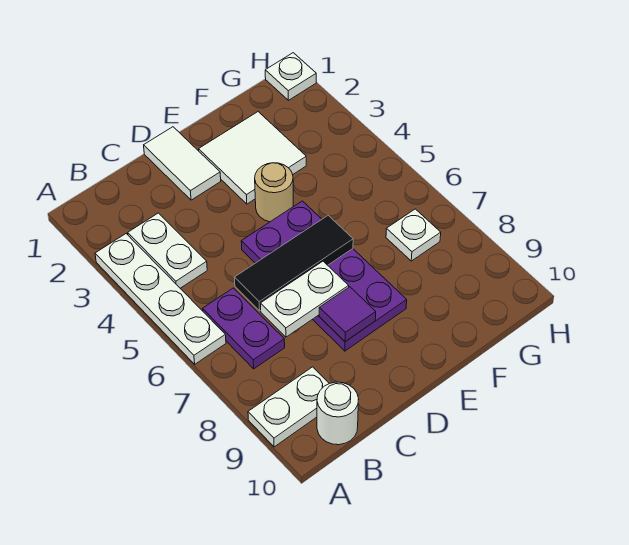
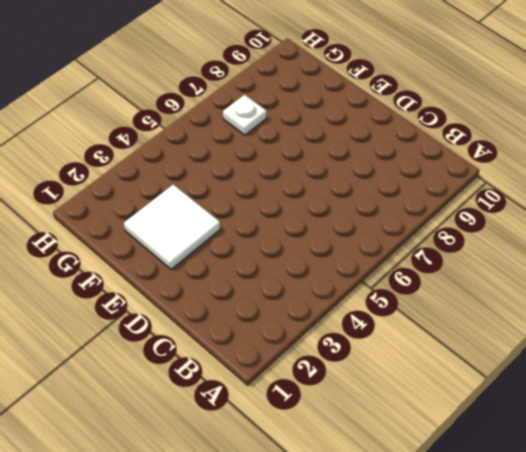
none -> white plate A3:A6 level 1
none -> white plate A9:B9 level 1
none -> white plate B3:B4 level 1

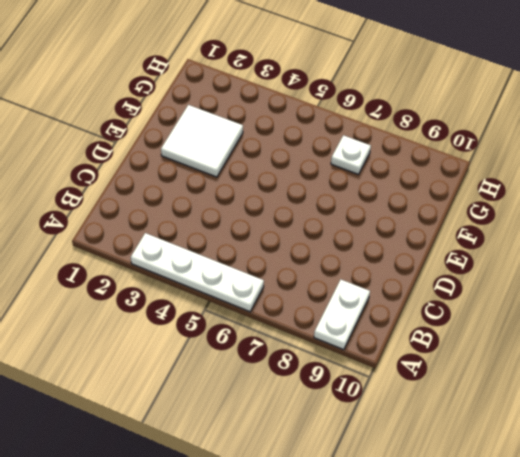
none -> white plate B3:B4 level 1
none -> purple plate B6:B7 level 1
none -> white round brick B10 level 1

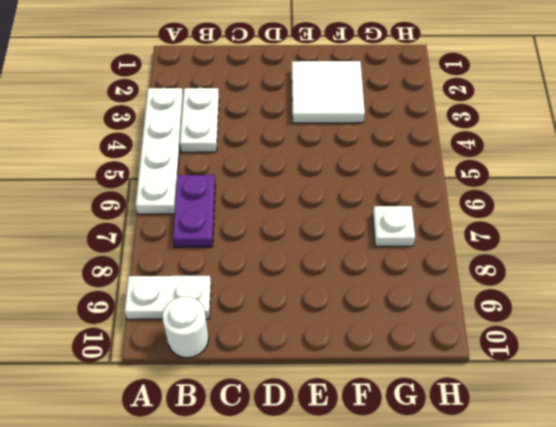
none -> white tile D1:D2 level 1
none -> purple plate D5:E8 level 1
none -> tan round brick E4 level 1

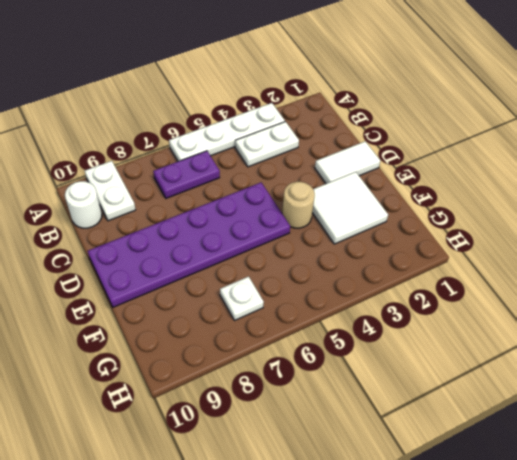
purple plate D5:E10 level 1 -> purple plate D5:E8 level 1
none -> white plate H1 level 1
none -> black tile C6:E6 level 2
none -> white plate C7:D7 level 2

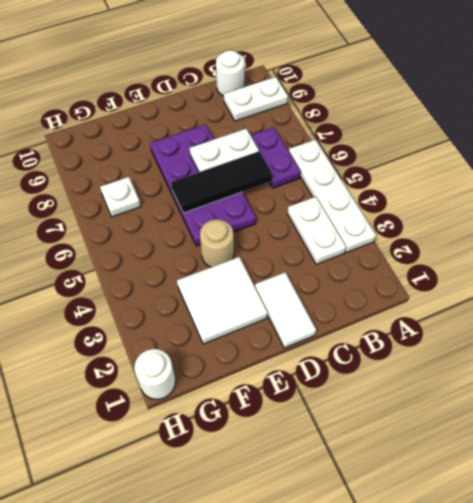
white round brick H1 level 1 -> white plate H1 level 1
none -> purple tile D8 level 2

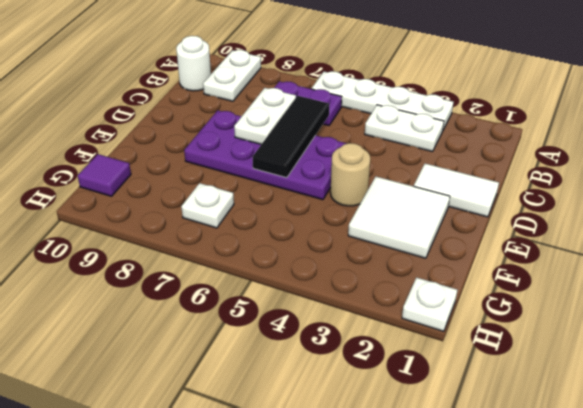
purple tile G10 level 1 -> purple tile D8 level 2

